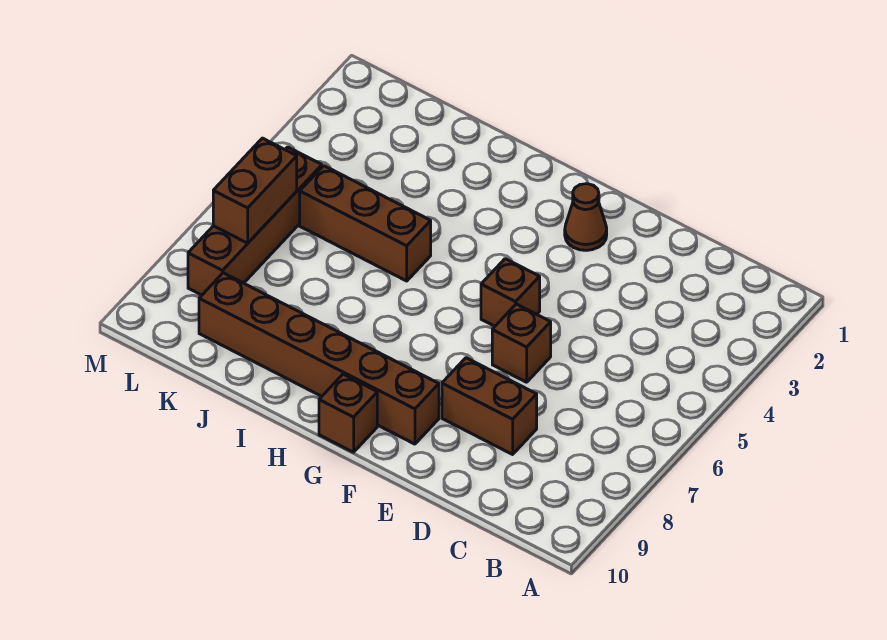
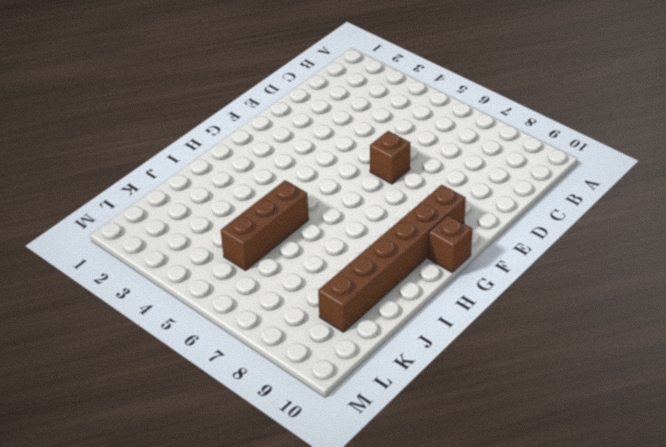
none -> brown brick D8:E8 level 1
none -> brown cone F2 level 1

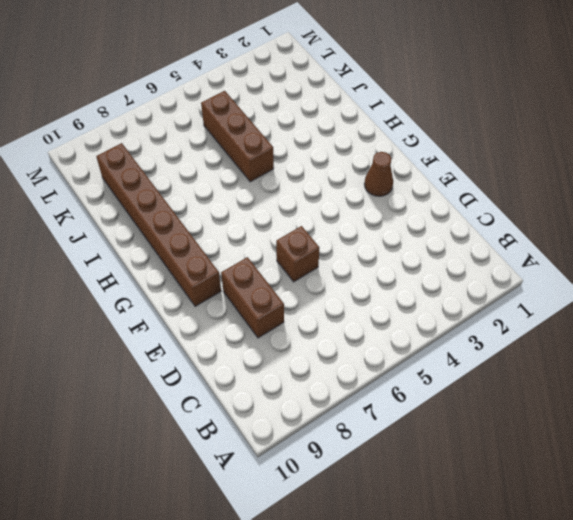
none -> brown brick F5 level 1
none -> brown brick G10 level 1

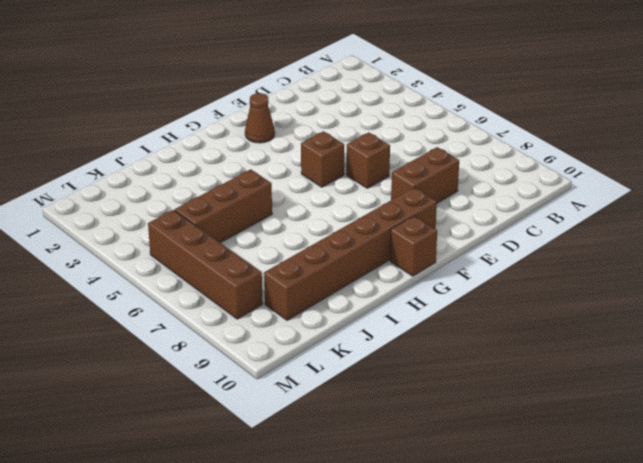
none -> brown brick L6:L7 level 2

